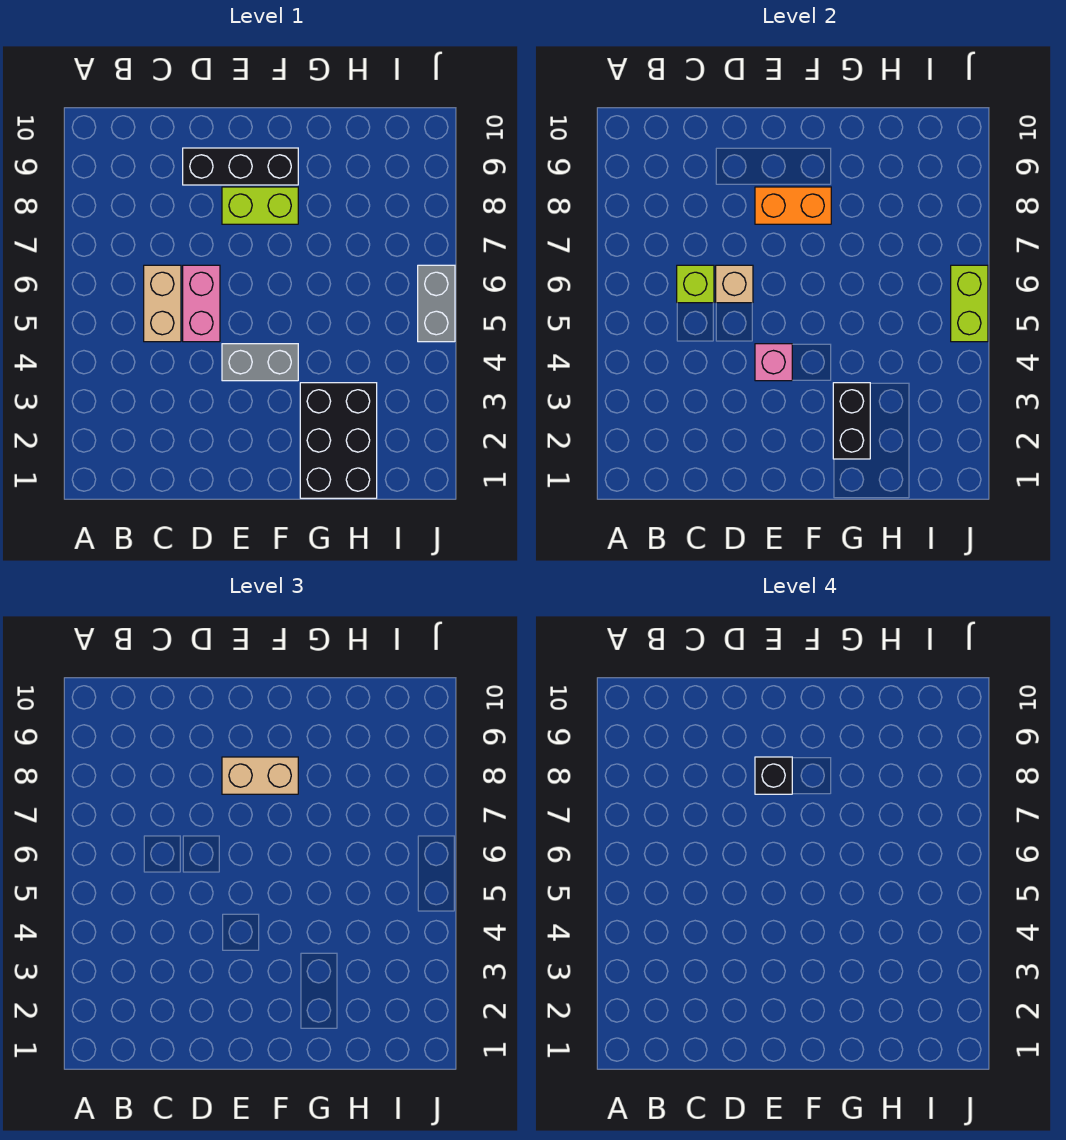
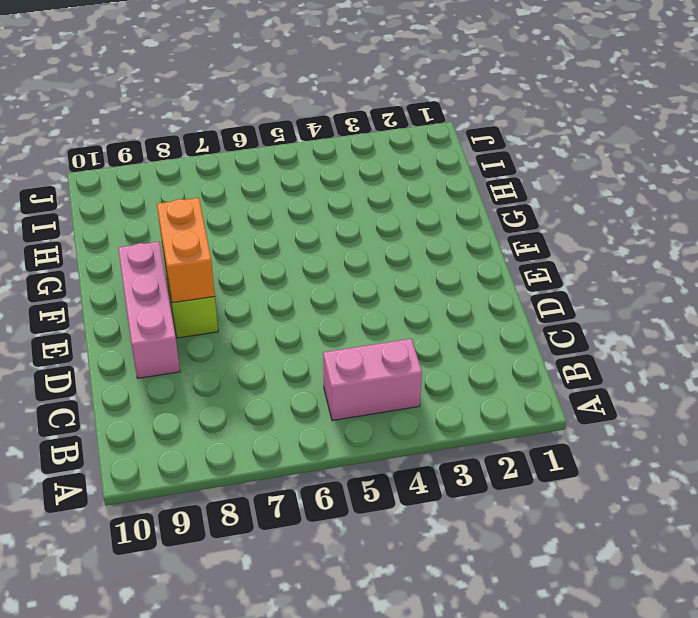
pink brick B4:B5 level 1 -> pink brick D5:D6 level 1
pink brick D9:F9 level 1 -> black brick D9:F9 level 1
none -> tan brick C5:C6 level 1
none -> grey brick E4:F4 level 1
none -> black brick G1:H3 level 1

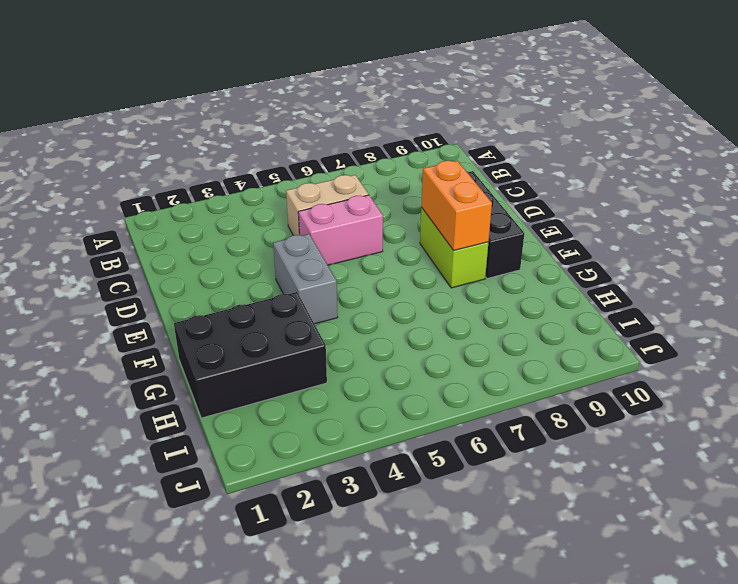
none -> grey brick J5:J6 level 1
none -> lime brick C6 level 2
none -> tan brick D6 level 2

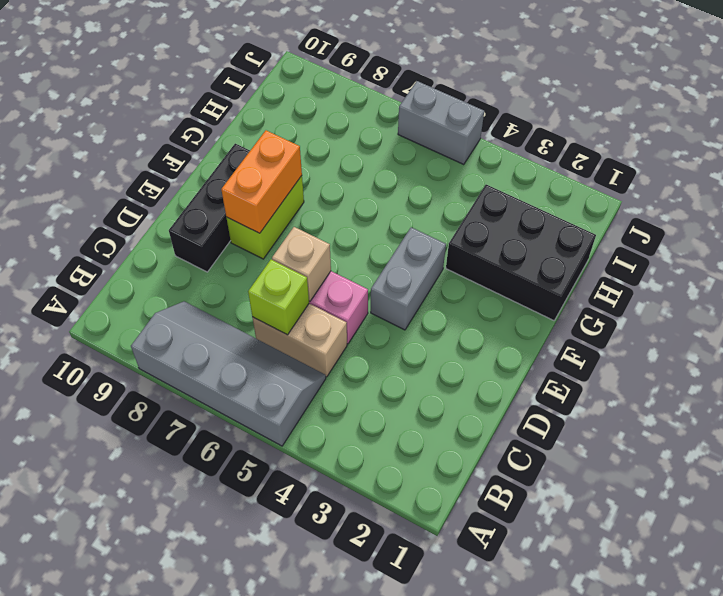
grey slope A5:B8 level 1 top A -> none
none -> pink brick E4 level 2
none -> black brick G2:G3 level 2
none -> lime brick J5:J6 level 2

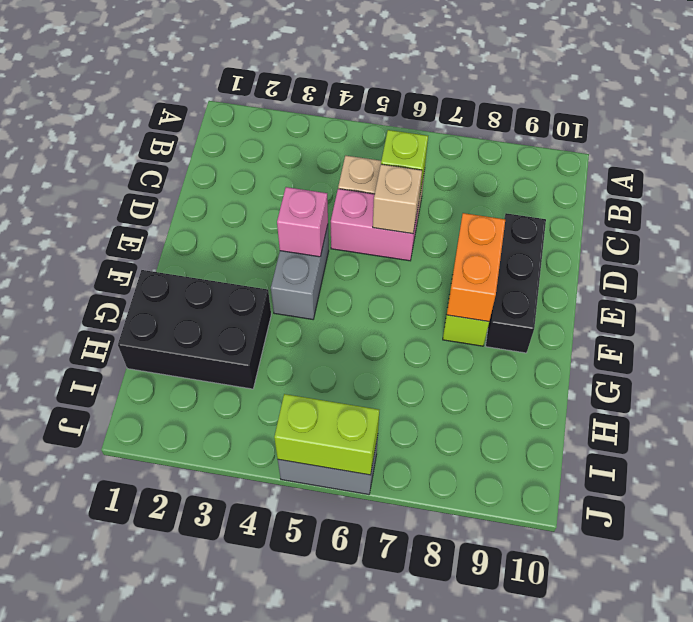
none -> black brick G2:G3 level 2
none -> tan brick E8:F8 level 3
none -> black brick E8 level 4

